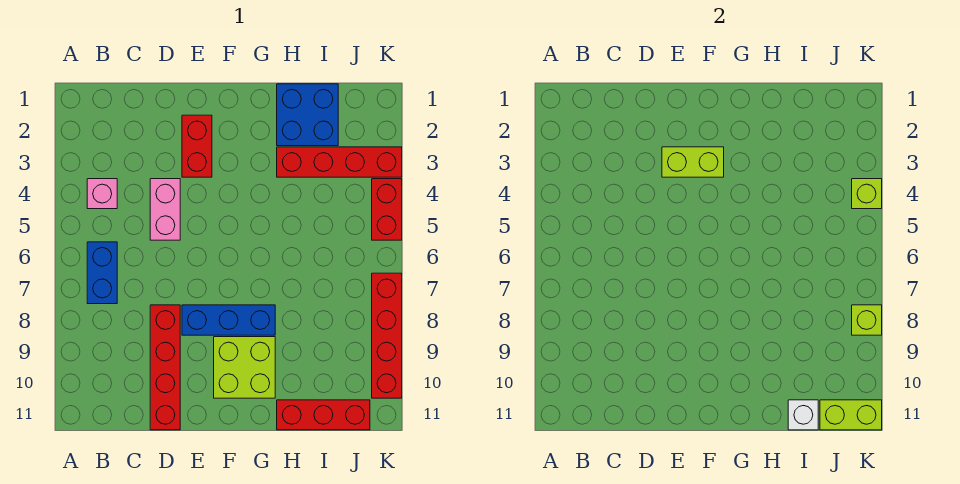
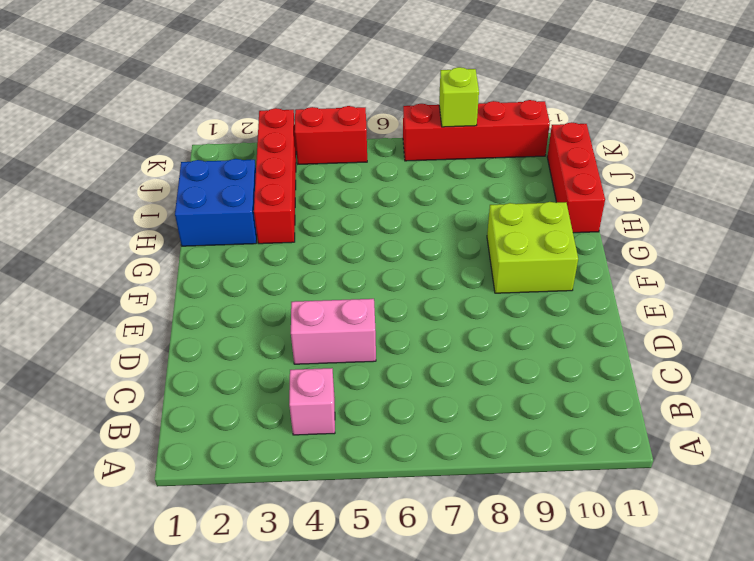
none -> blue brick B6:B7 level 1
none -> red brick D8:D11 level 1
none -> red brick E2:E3 level 1

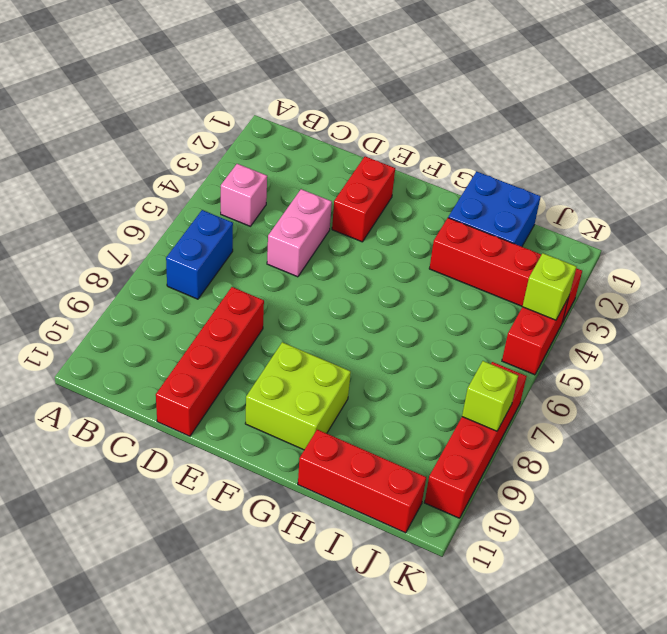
none -> blue brick E8:G8 level 1
none -> lime brick E3:F3 level 2
none -> white brick I11 level 2

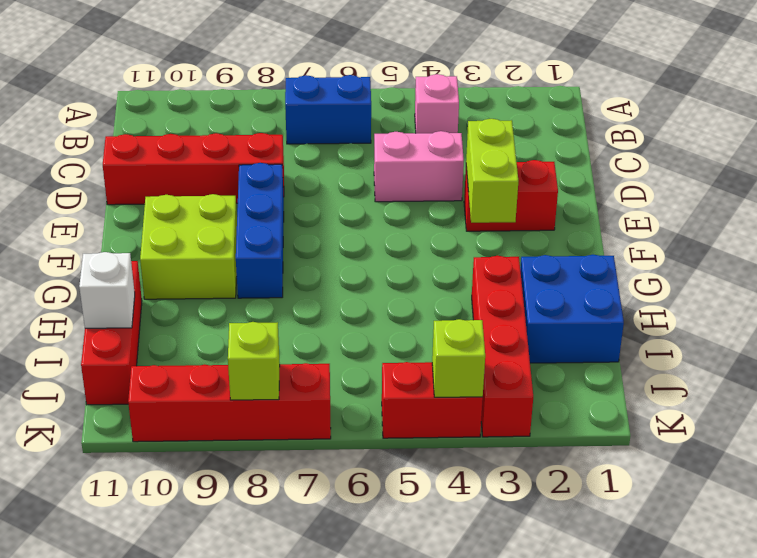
none -> lime brick J11:K11 level 2

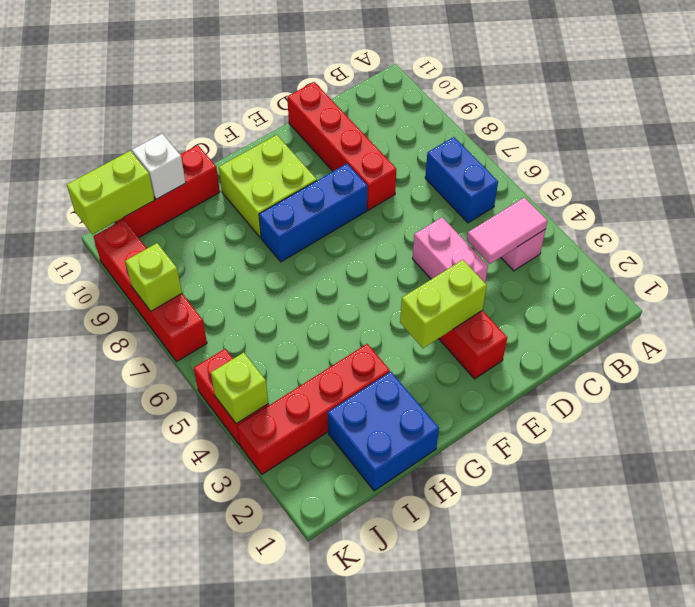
pink tile B4:C4 level 2 -> none

